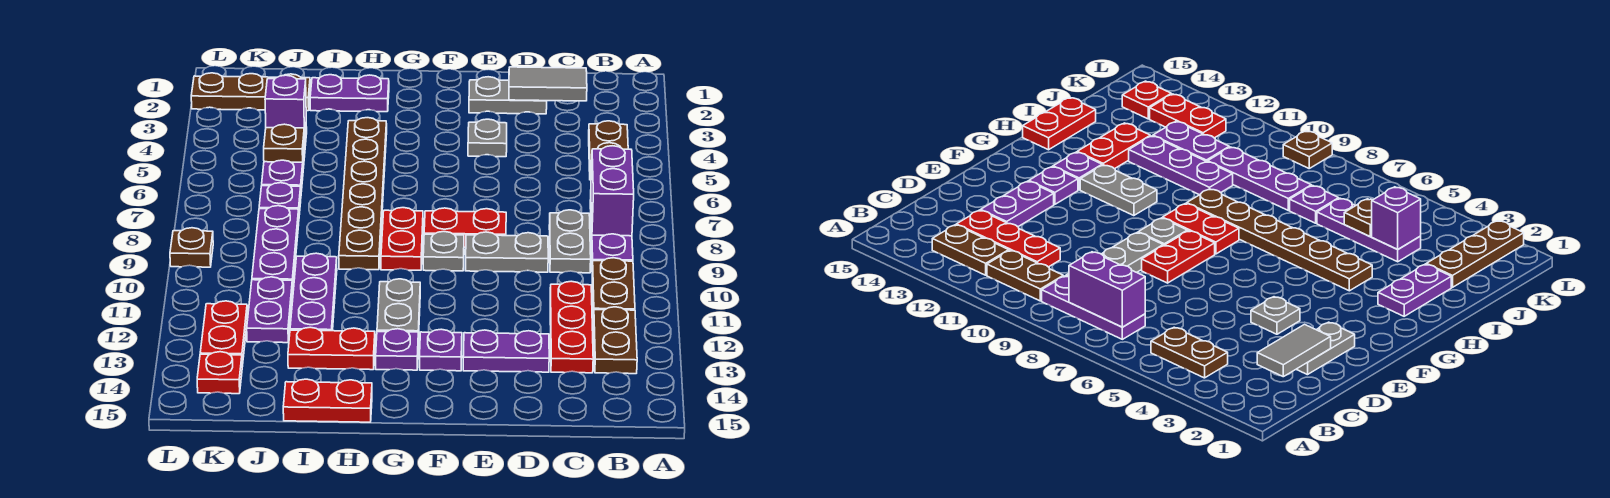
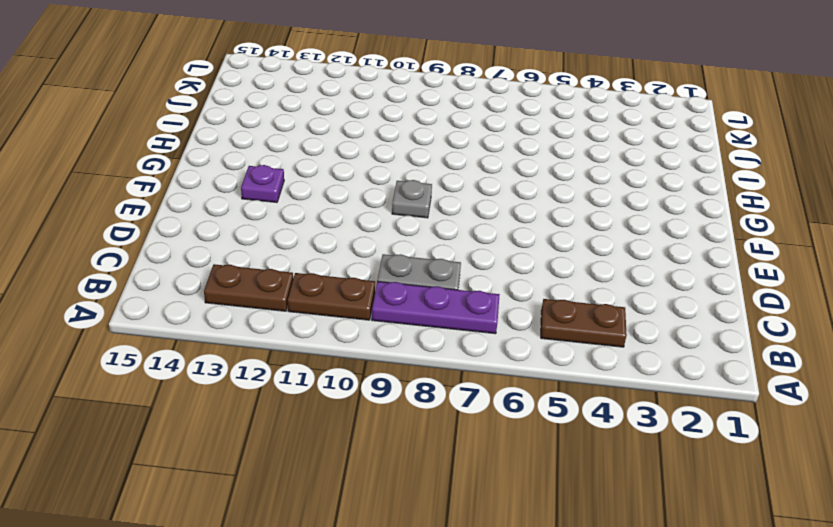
none -> red plate C11:C13 level 1
none -> grey plate D2:E2 level 1
none -> grey plate D9:E9 level 1
none -> purple plate D13:E13 level 1

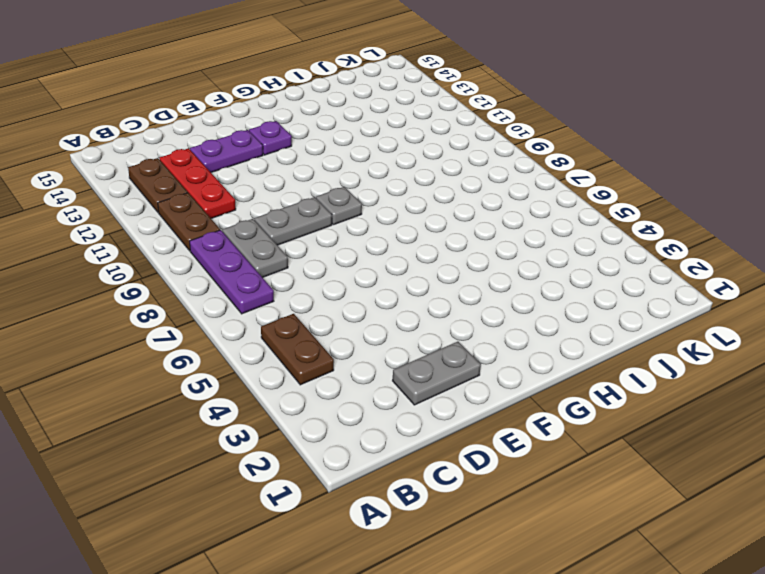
none -> grey plate E4 level 1
none -> red plate E8:F8 level 1
none -> red plate G8:G9 level 1
none -> grey plate G11:G12 level 1

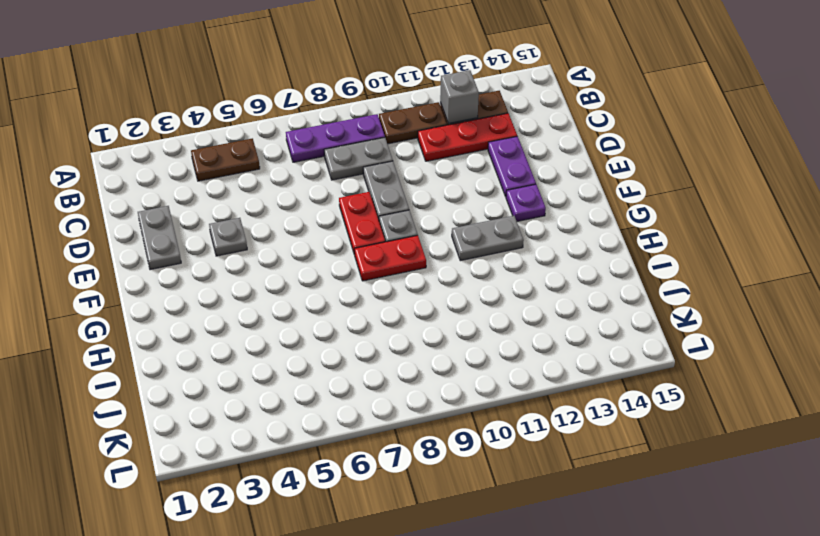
grey brick B12 level 2 -> none
none -> purple plate G13 level 1
none -> purple plate H2:I2 level 1
none -> brown plate H4:H9 level 1
none -> red plate H13:I13 level 1

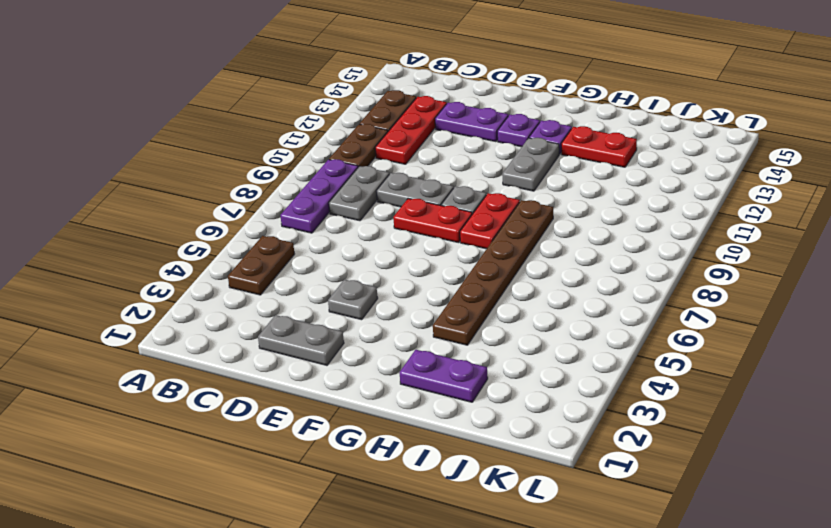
none -> red plate H15:I15 level 1
none -> purple plate I10:I12 level 1
none -> brown plate J2:L2 level 1
none -> purple plate J4:J6 level 1

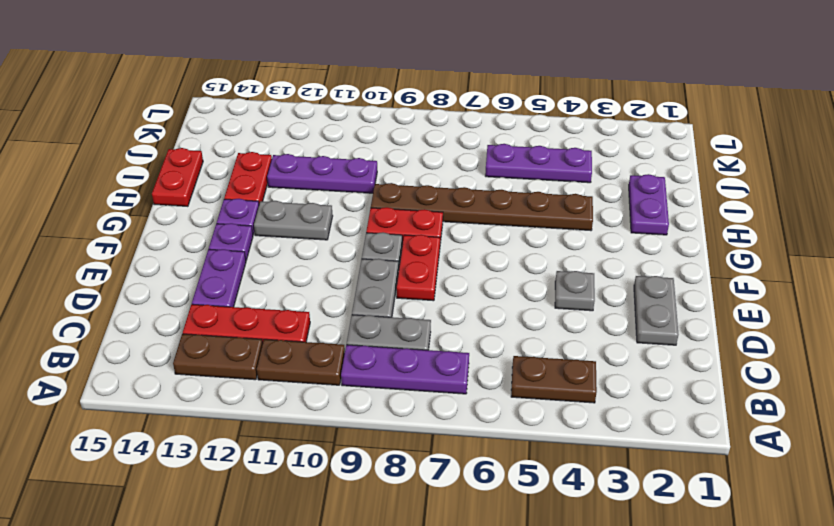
none -> brown plate J2:L2 level 1
none -> purple plate J7 level 1
none -> purple plate J8:J10 level 1
none -> purple plate J11:J12 level 1

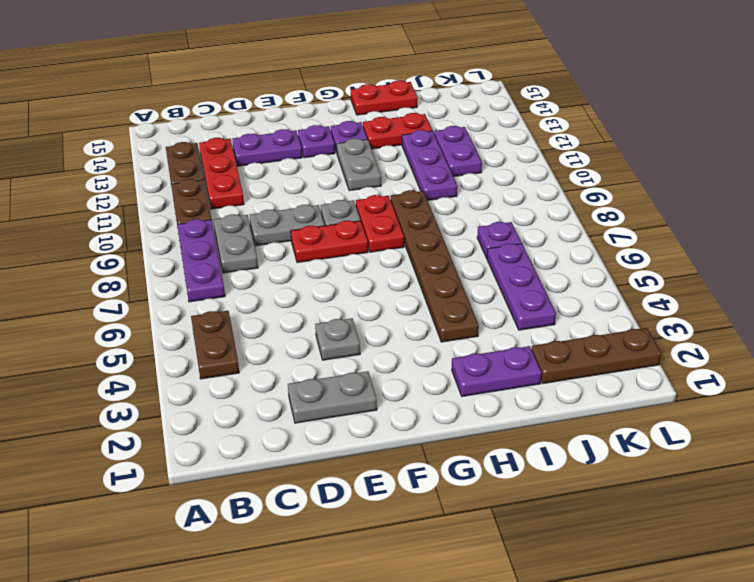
none -> purple plate J8:J10 level 1
none -> red plate K12:K13 level 1
none -> red plate K14 level 1
none -> brown plate L9 level 1

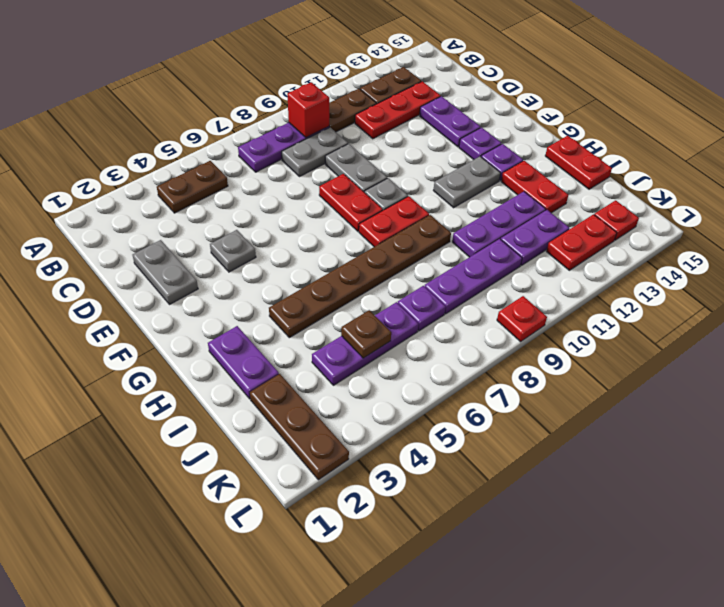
red brick B9 level 2 -> none
red plate L9 level 1 -> brown plate L9 level 1
none -> purple brick B7:B8 level 2
none -> grey tile C2:D2 level 2
none -> purple brick J4 level 2

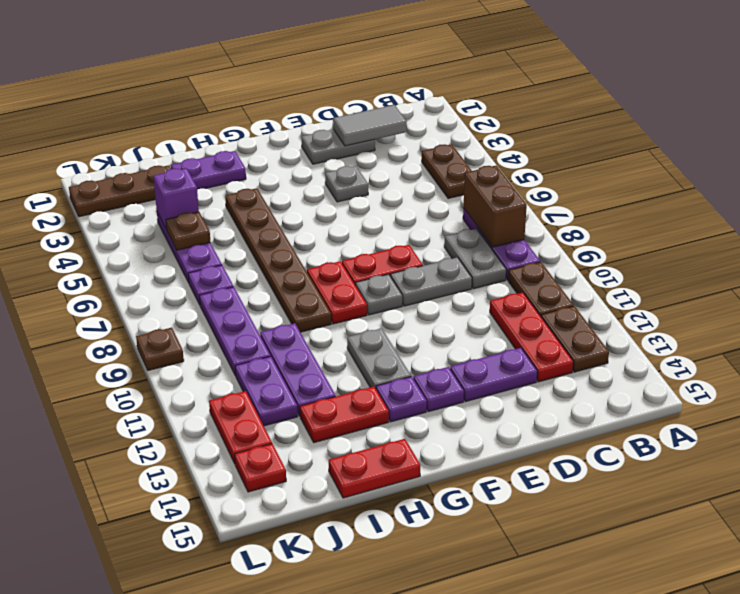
brown brick B7:B8 level 2 -> purple brick B7:B8 level 2

